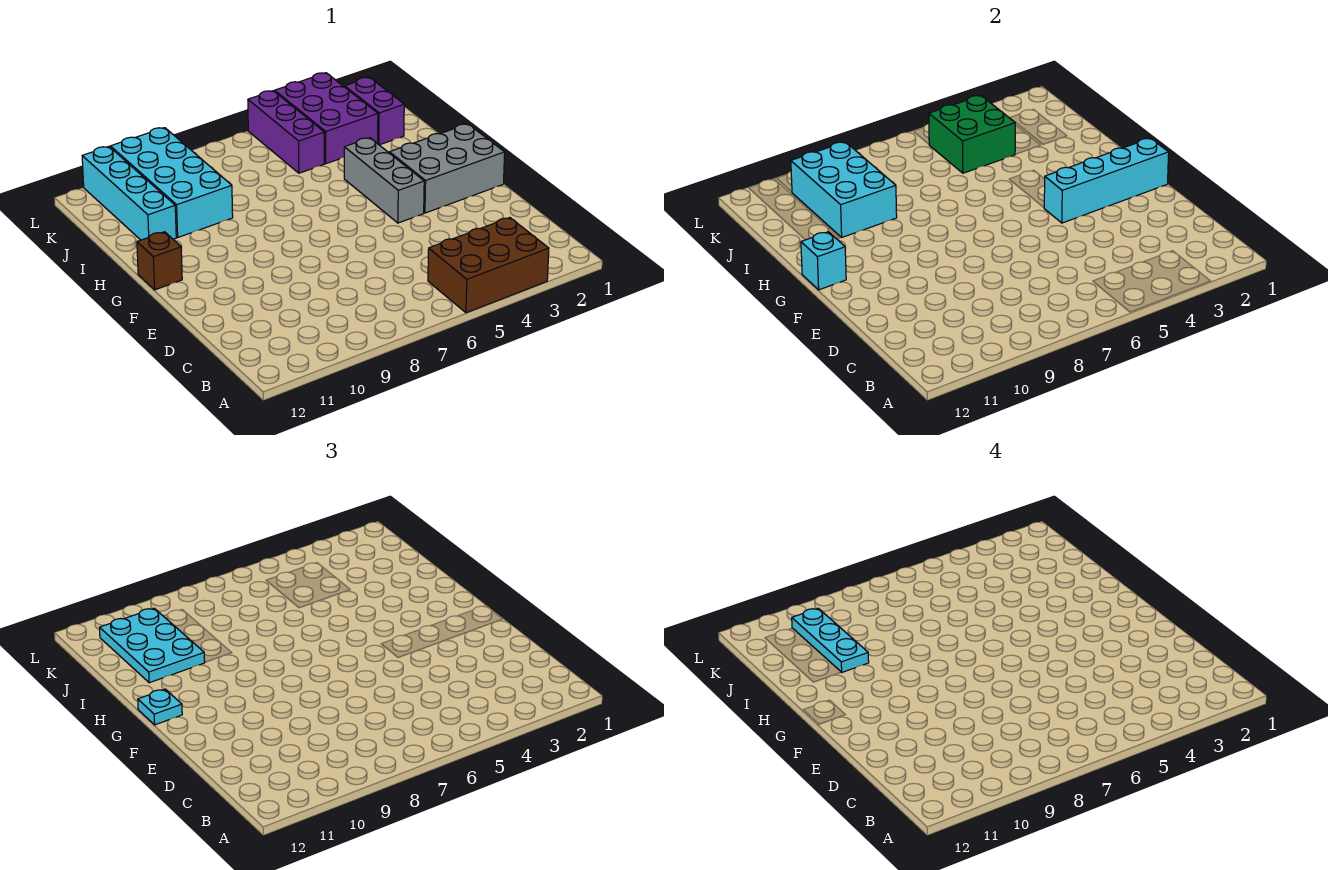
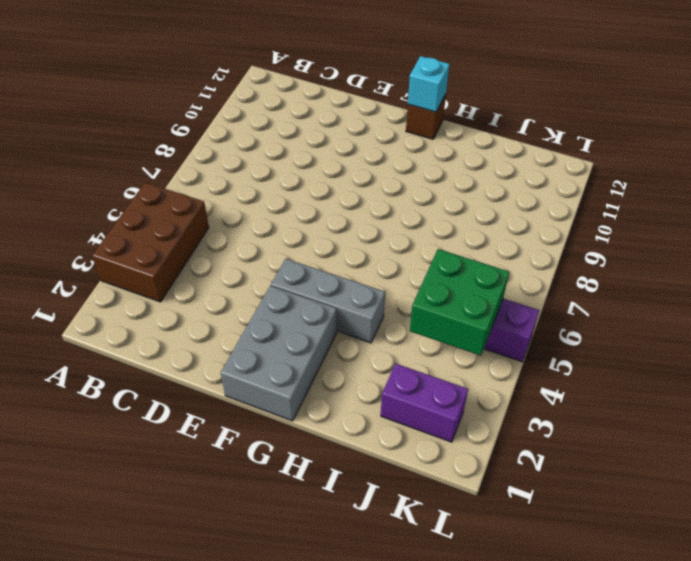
none -> cyan brick I9:L10 level 1
none -> cyan brick I11:L11 level 1
none -> purple brick J3:L4 level 1

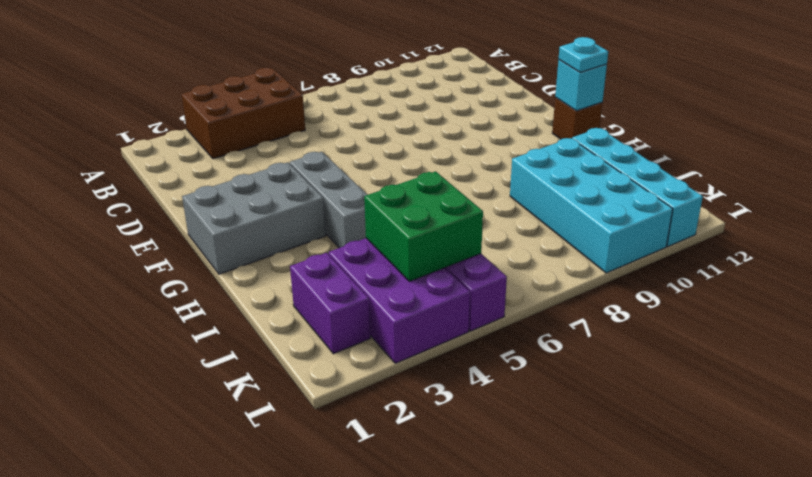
none -> cyan brick F1:F4 level 2
none -> cyan brick I9:K10 level 2
none -> cyan plate I10:K11 level 3

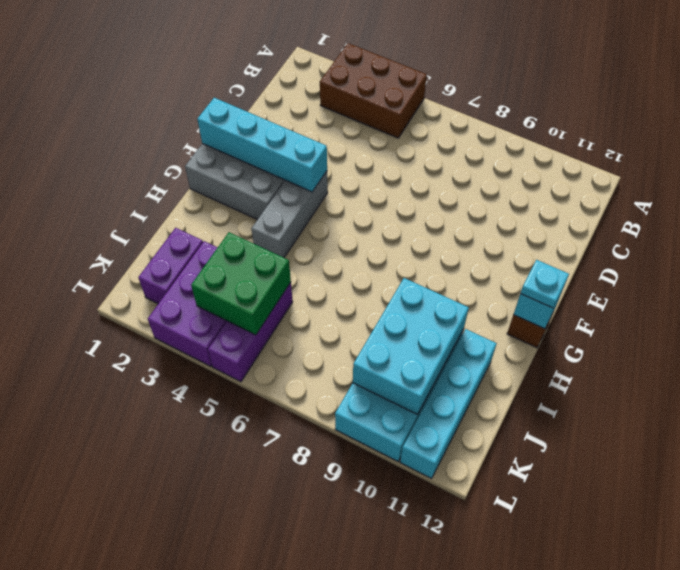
none -> cyan plate I10:K11 level 3
none -> cyan plate I10:K10 level 4

